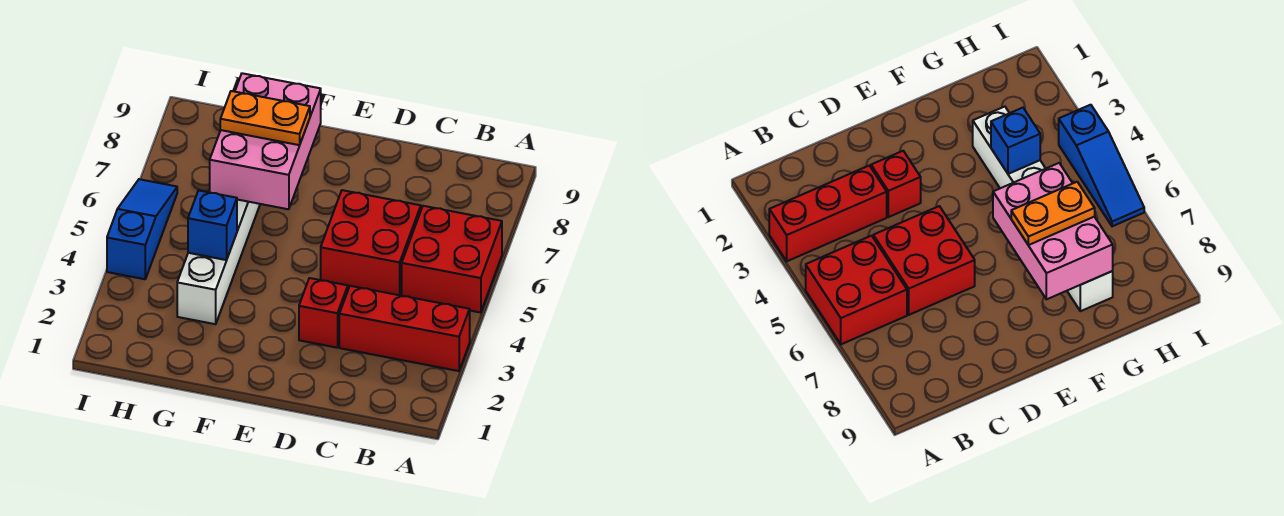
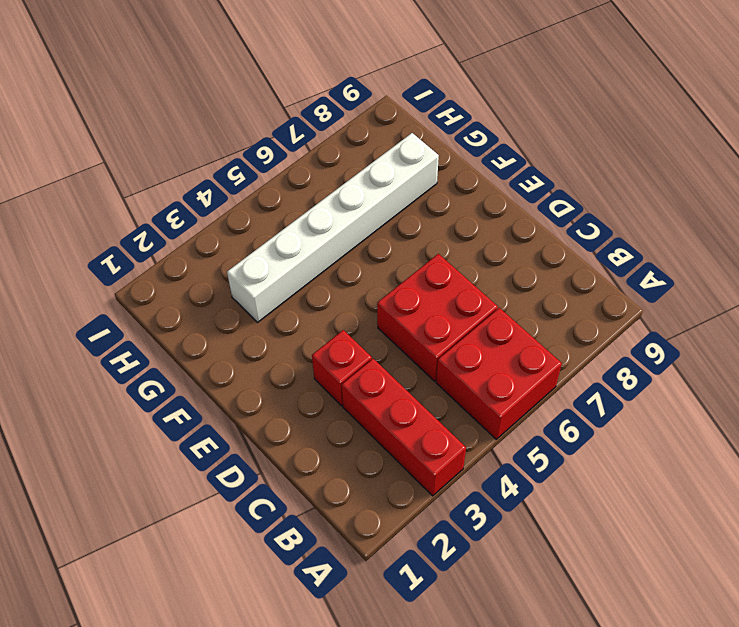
none -> blue slope I4:I6 level 1 top 4
none -> pink brick F6:G8 level 2

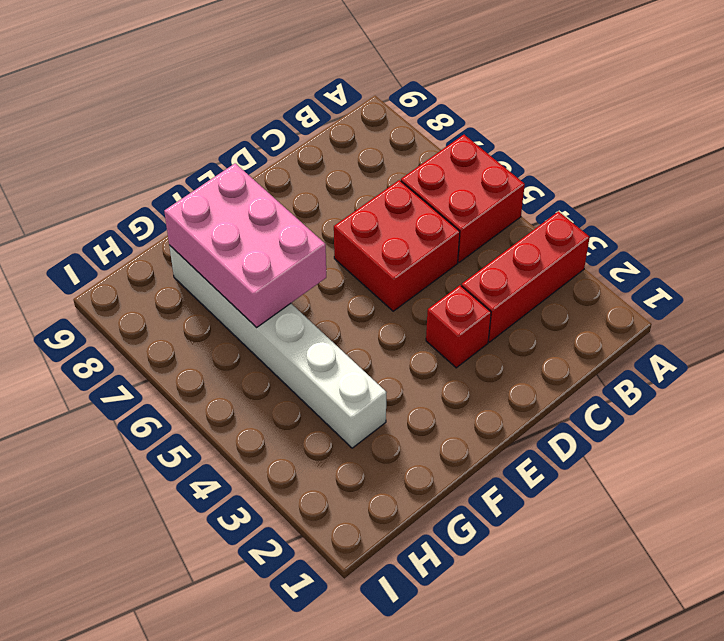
none -> blue slope I4:I6 level 1 top 4
none -> blue brick G4 level 2

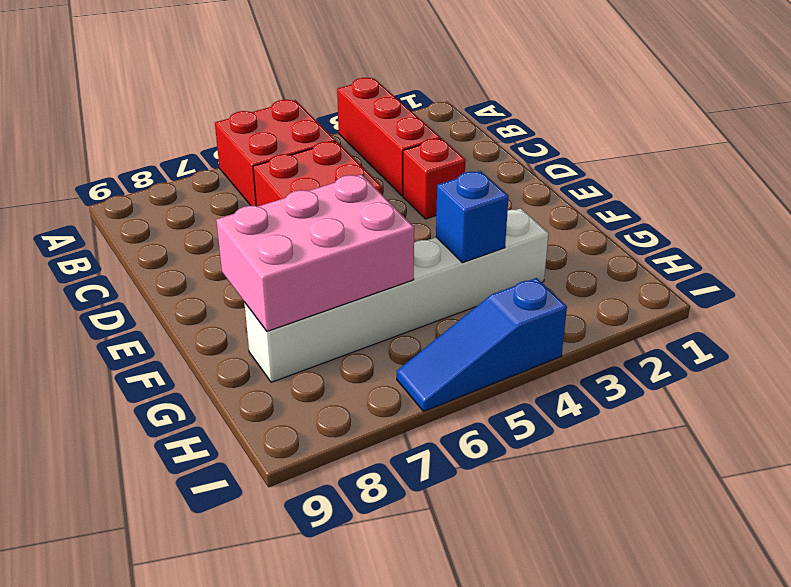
none -> orange plate F7:G7 level 3

